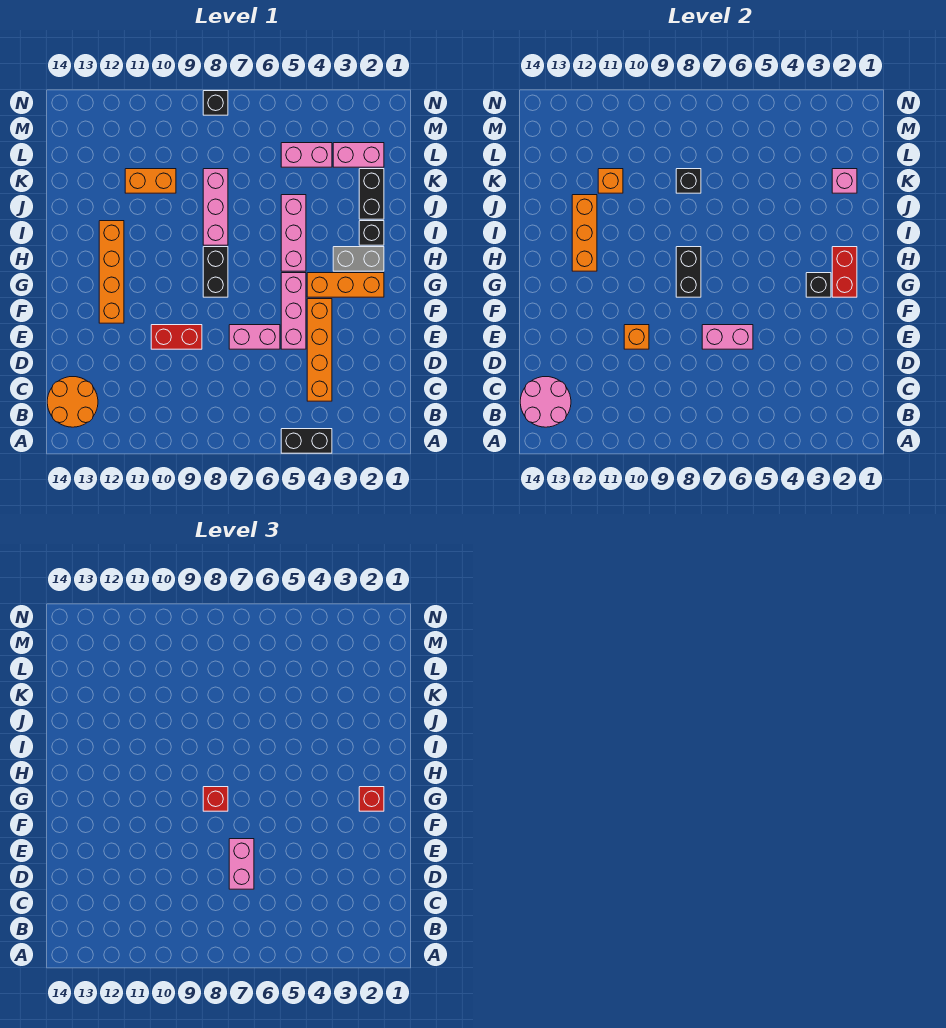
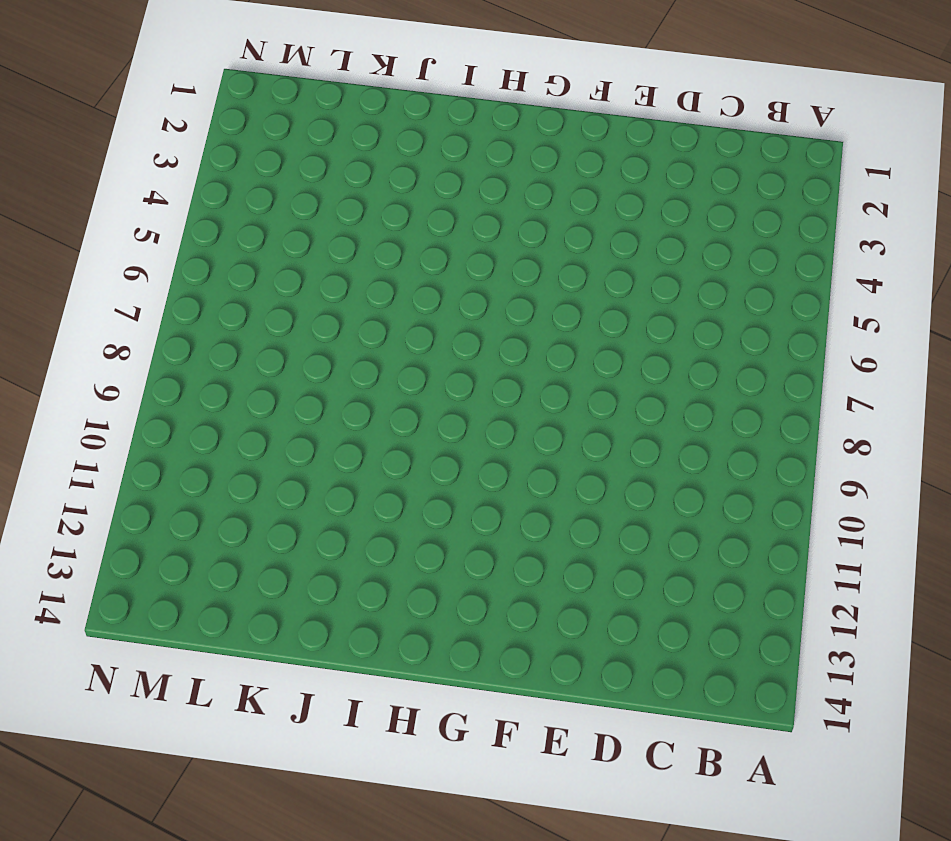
none -> black brick A4:A5 level 1
none -> orange round brick B13:C14 level 1
none -> orange brick C4:F4 level 1
none -> pink brick E5:G5 level 1

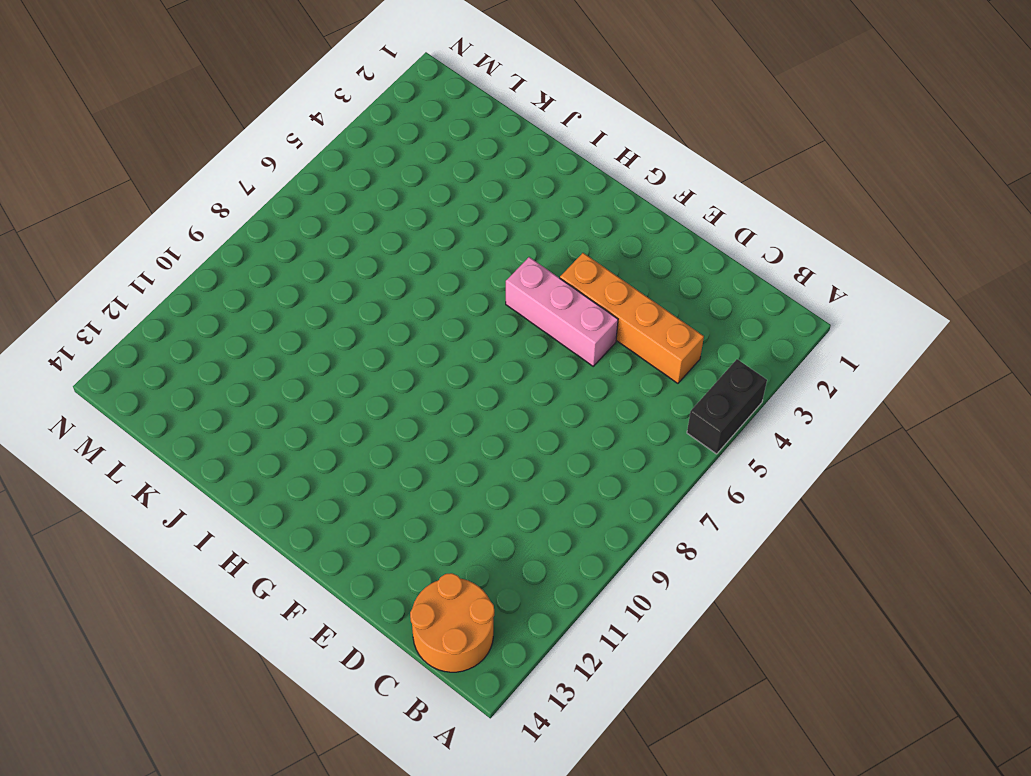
none -> pink brick E6:E7 level 1
none -> red brick E9:E10 level 1
none -> orange brick F12:I12 level 1
none -> orange brick G2:G4 level 1

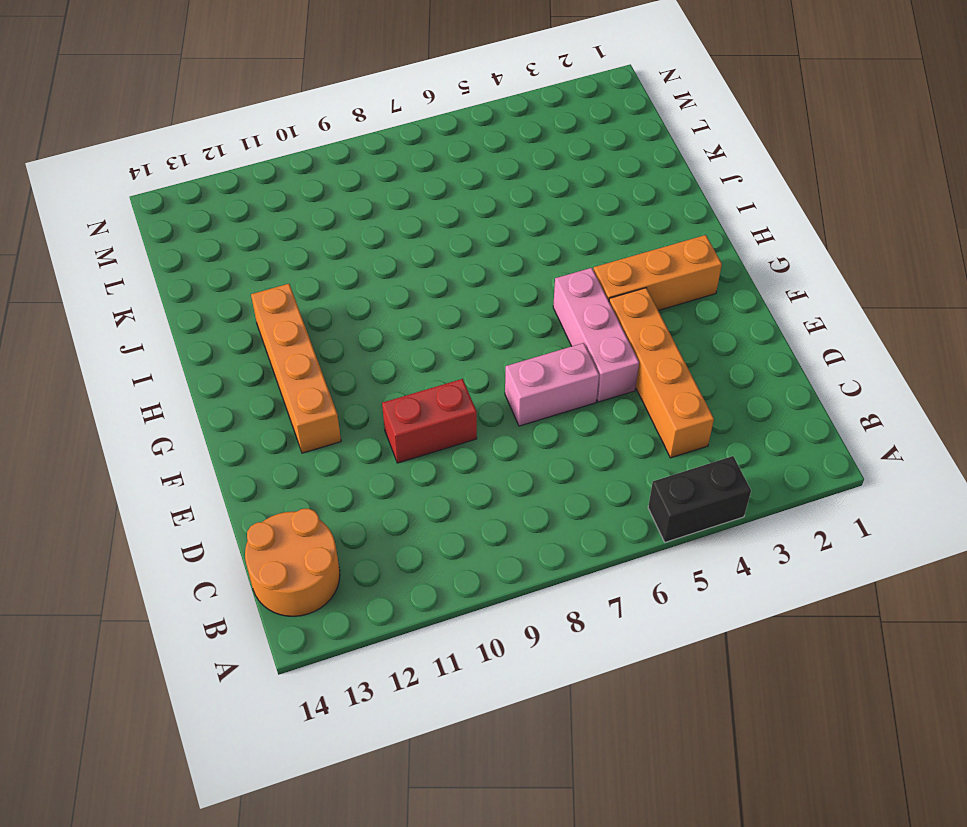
none -> black brick G8:H8 level 1
none -> grey brick H2:H3 level 1
none -> pink brick H5:J5 level 1
none -> black brick I2 level 1

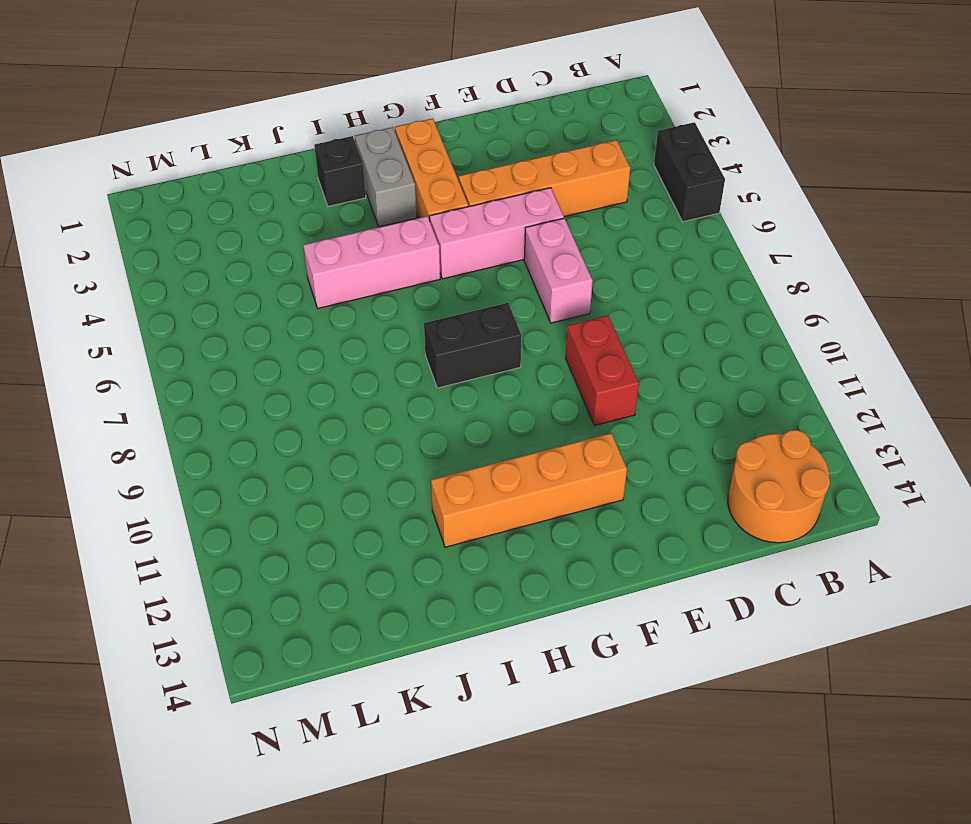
none -> pink brick I8:K8 level 1
none -> black brick J2:K2 level 1
none -> orange brick K10:K11 level 1
none -> pink brick L2:L3 level 1

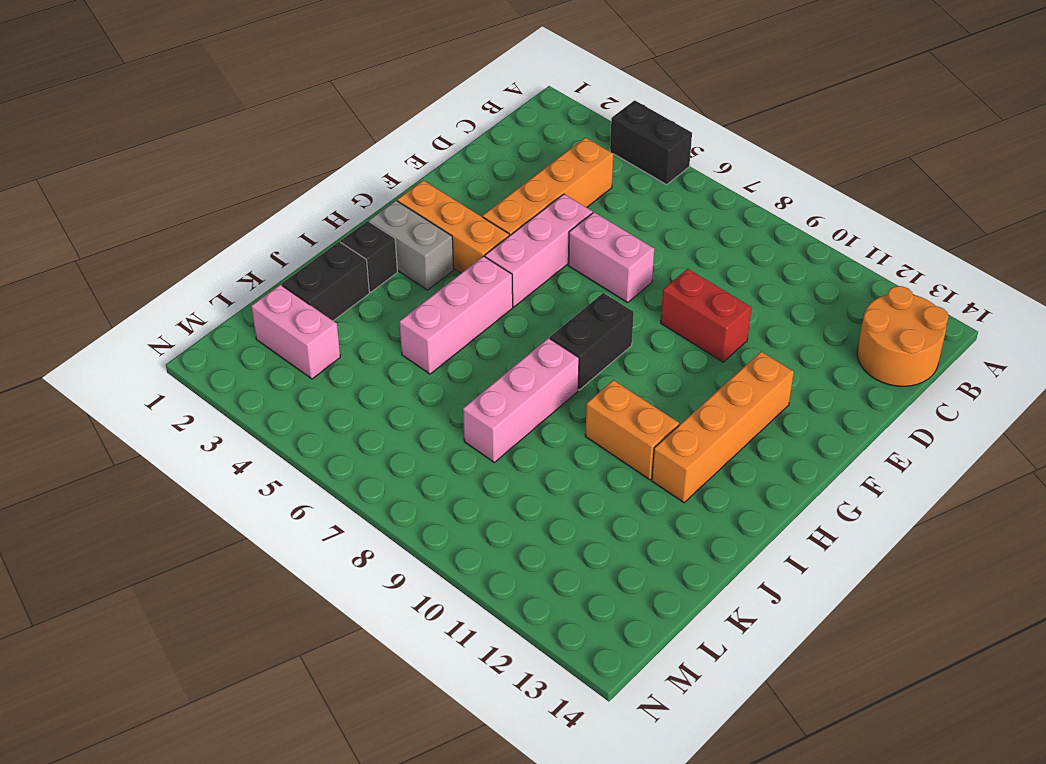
orange brick I10:I11 level 1 -> orange brick K10:K11 level 1
none -> pink brick L4:L5 level 1
none -> black brick N8 level 1
none -> pink round brick B13:C14 level 2
none -> pink brick E6:E7 level 2

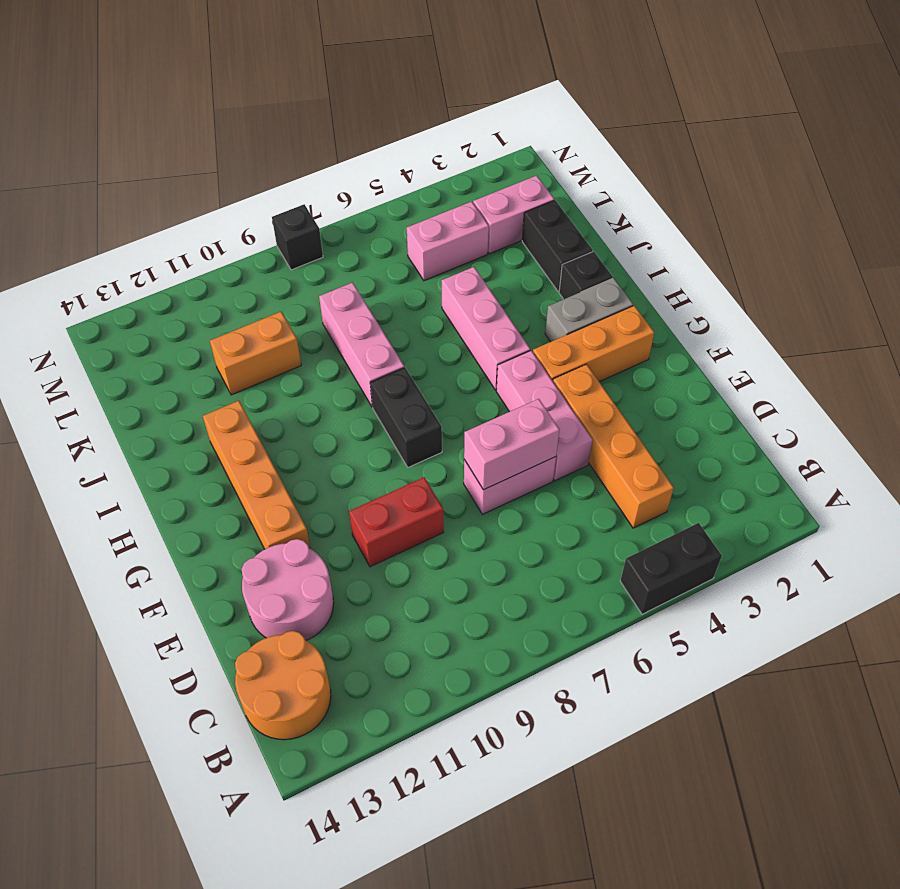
pink round brick D12:E13 level 1 -> pink round brick B13:C14 level 2
none -> orange brick E10 level 2
none -> red brick G2:H2 level 2
none -> black brick G3 level 2
none -> black brick G8:H8 level 2

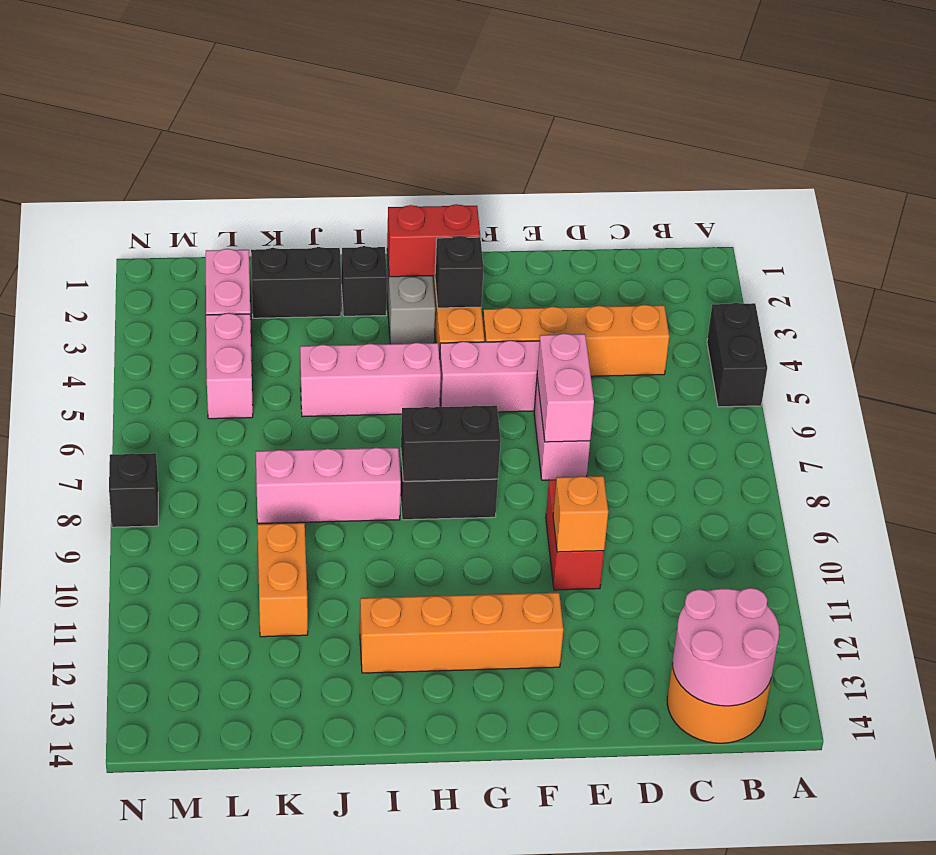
none -> orange brick H12:J12 level 2
none -> pink brick K2 level 2
none -> black brick K8 level 2
none -> orange brick K11 level 2

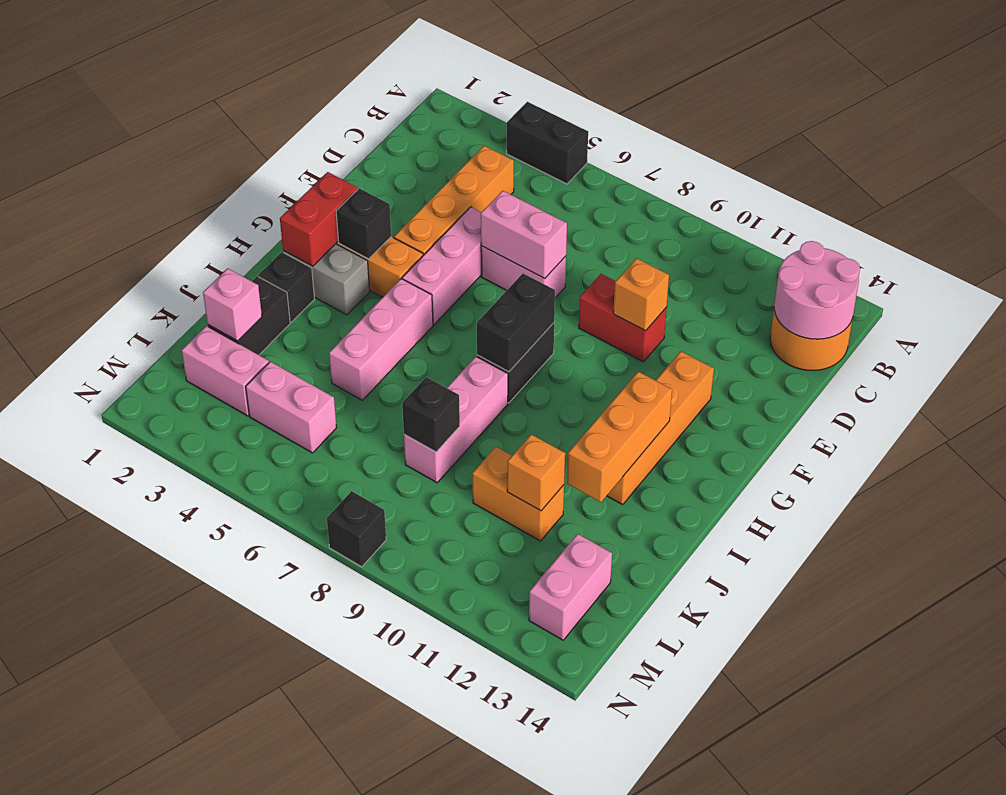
pink brick L13:M13 level 1 -> pink brick D7:E7 level 3
none -> red brick G2 level 3
none -> red brick G8 level 3

